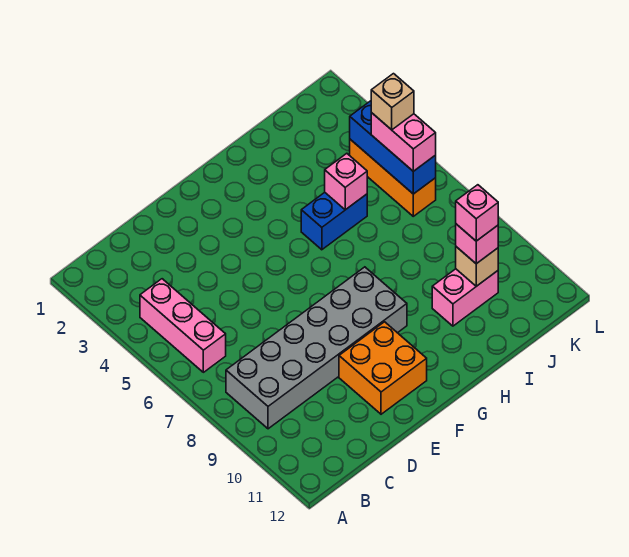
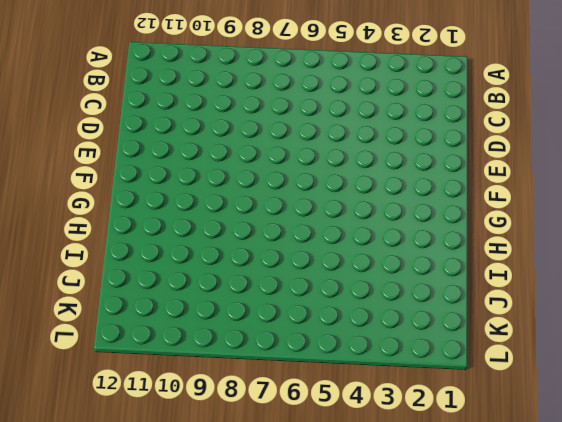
none -> pink brick B4:B6 level 1
none -> grey brick B8:G9 level 1
none -> orange brick E10:F11 level 1

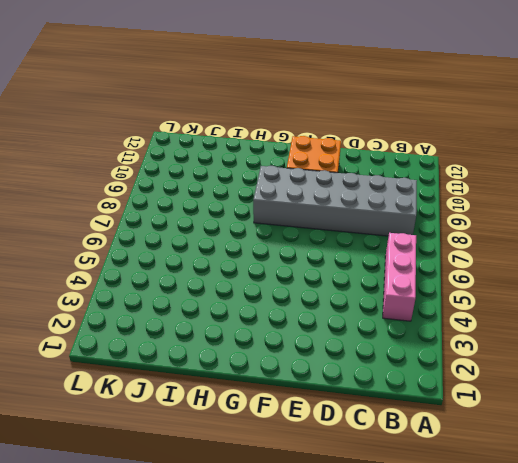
none -> blue brick H5:I5 level 1
none -> pink brick I10:J10 level 1
none -> orange brick K4:K6 level 1

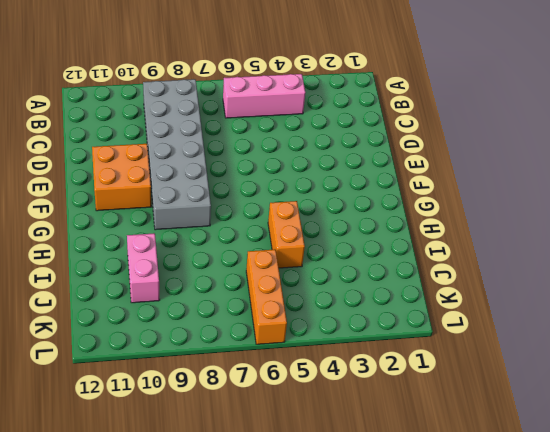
orange brick H5:I5 level 1 -> blue brick H5:I5 level 1
orange brick J6:L6 level 1 -> orange brick K4:K6 level 1
none -> pink brick I5 level 2
none -> tan brick J10 level 2
none -> blue brick K4:K6 level 2

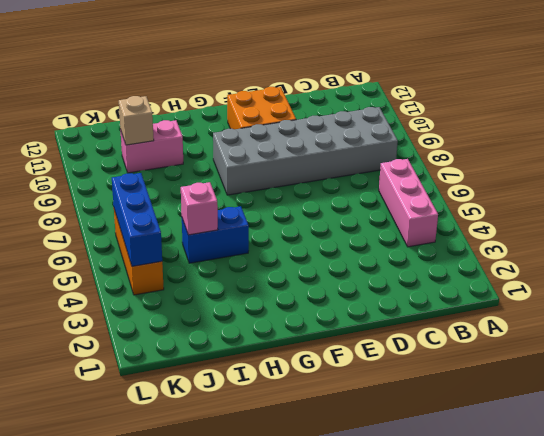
none -> pink brick J10 level 3
none -> pink brick K5:K6 level 3
none -> pink brick J10 level 4

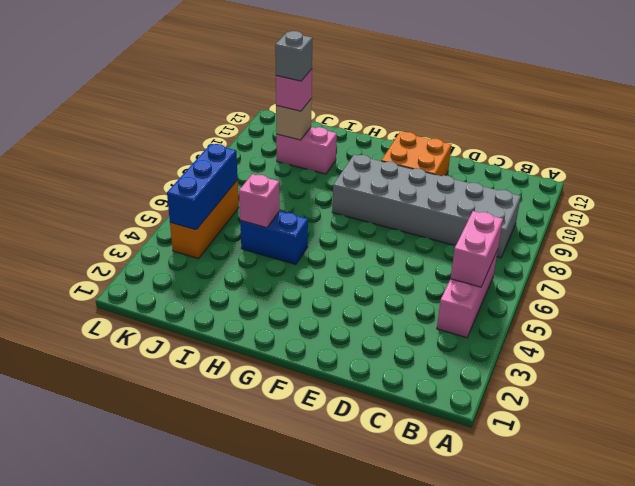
pink brick B5:B6 level 2 -> pink brick K5:K6 level 3
grey brick J10 level 4 -> pink brick J10 level 4
none -> tan brick K5 level 4

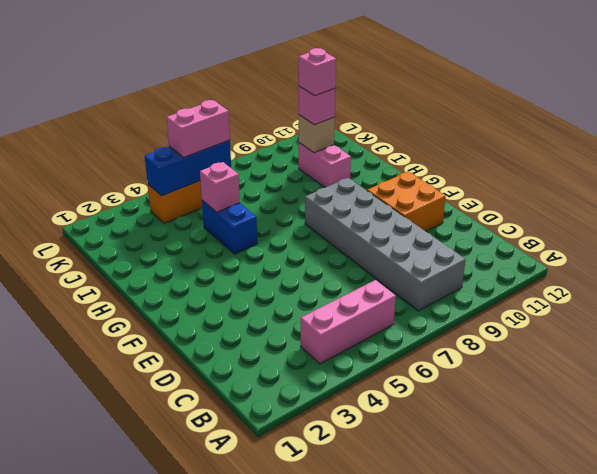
none -> tan brick K5 level 4

